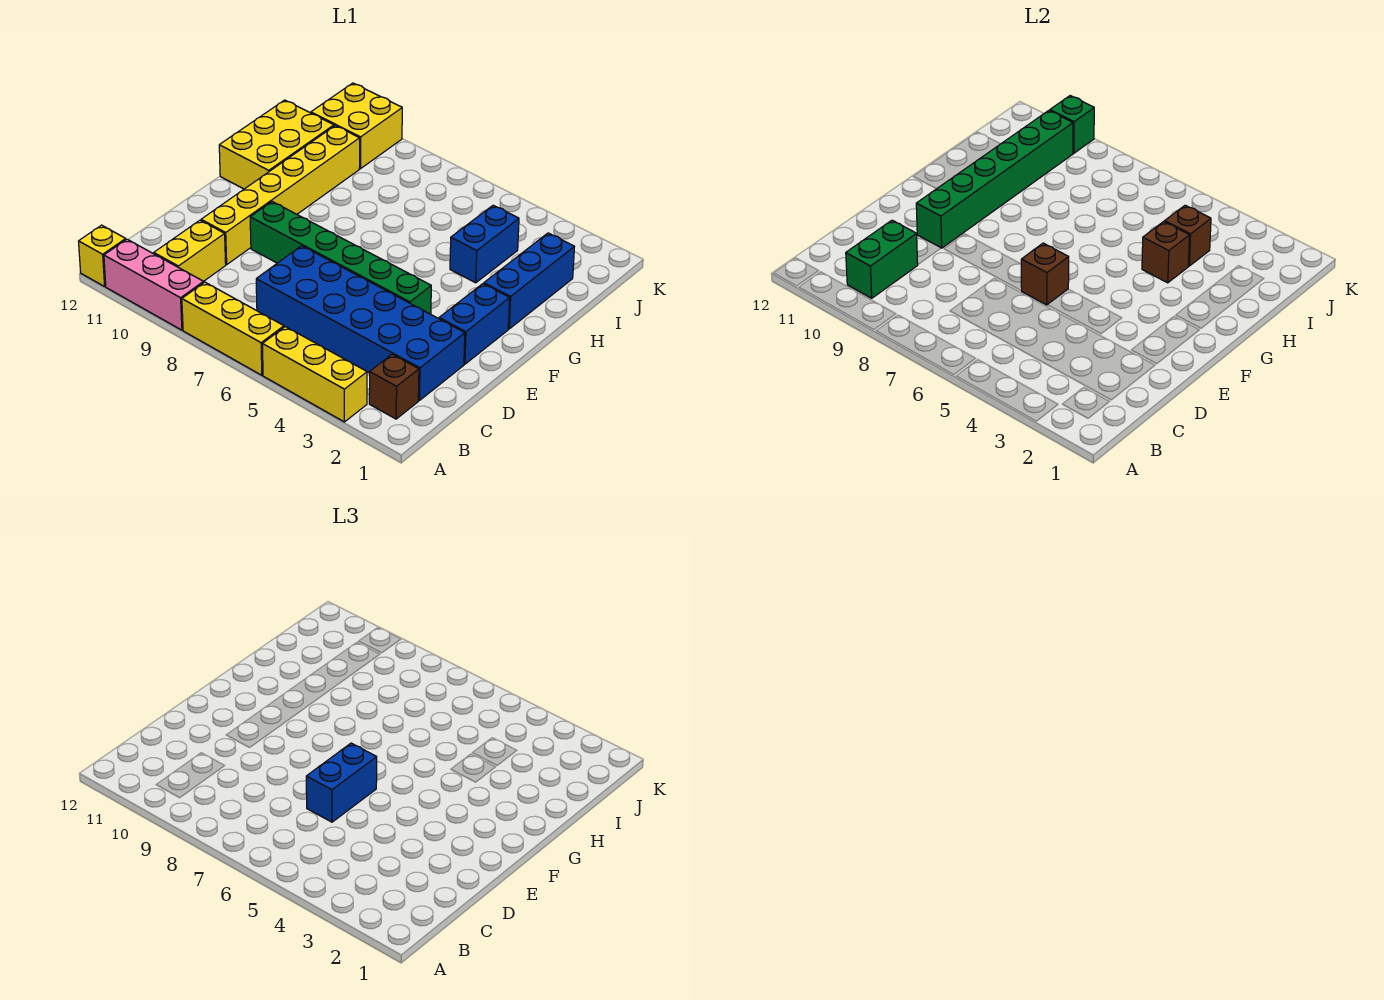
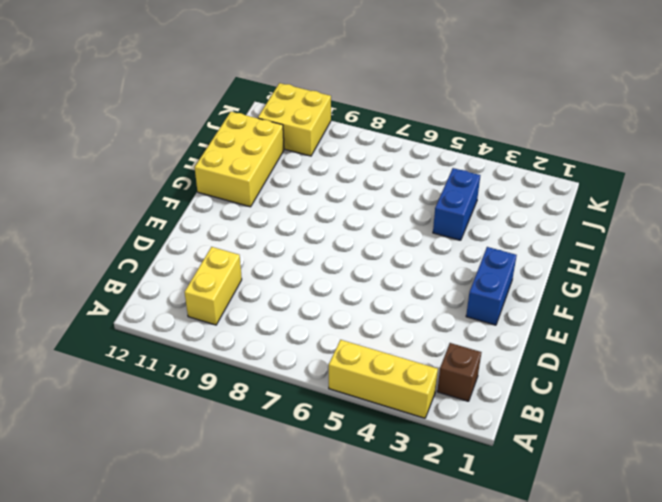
none -> yellow brick A6:A8 level 1
none -> pink brick A9:A11 level 1
none -> yellow brick A12 level 1

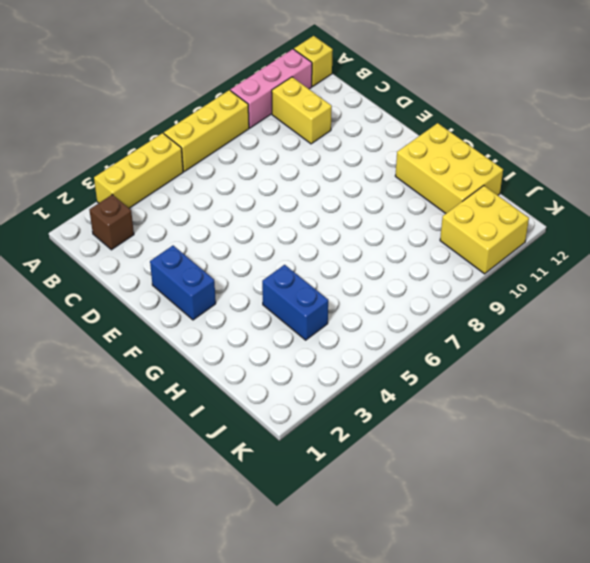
none -> blue brick C2:D7 level 1
none -> yellow brick D10:I10 level 1
none -> green brick E4:E9 level 1

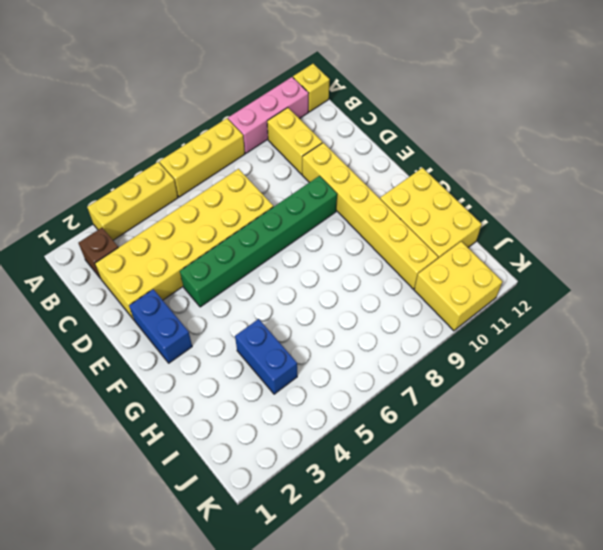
yellow brick C2:D7 level 1 -> blue brick C2:D7 level 1
none -> blue brick G2:I2 level 1
none -> green brick B10:C10 level 2
none -> brown brick E6 level 2

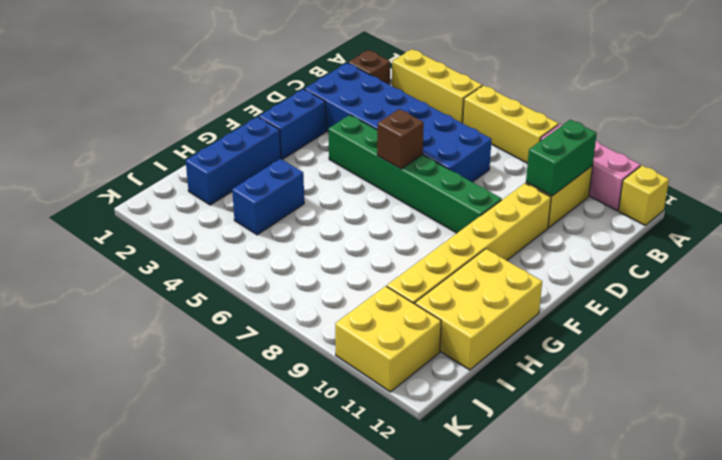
none -> green brick E10:J10 level 2
none -> brown brick H4 level 2
none -> brown brick I4 level 2

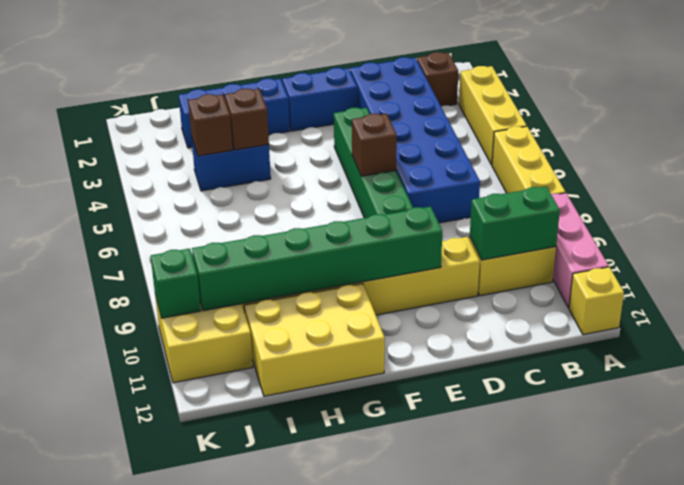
none -> blue brick D6:E6 level 3

